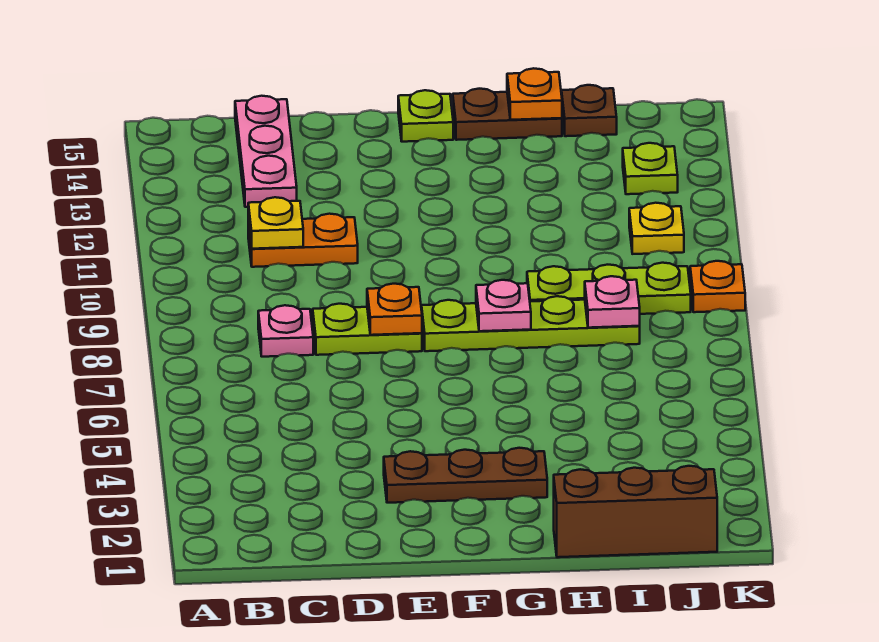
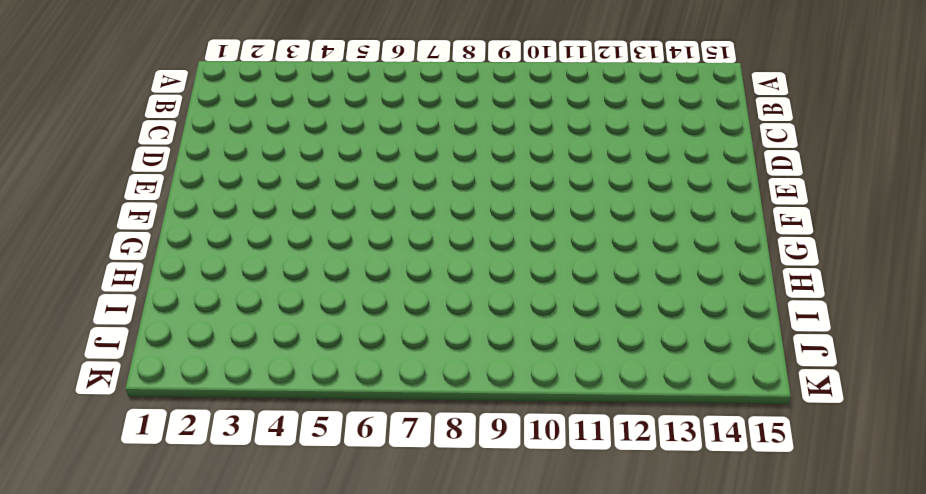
none -> pink plate C8 level 1
none -> orange plate C11:D11 level 1
none -> pink plate C13:C15 level 1

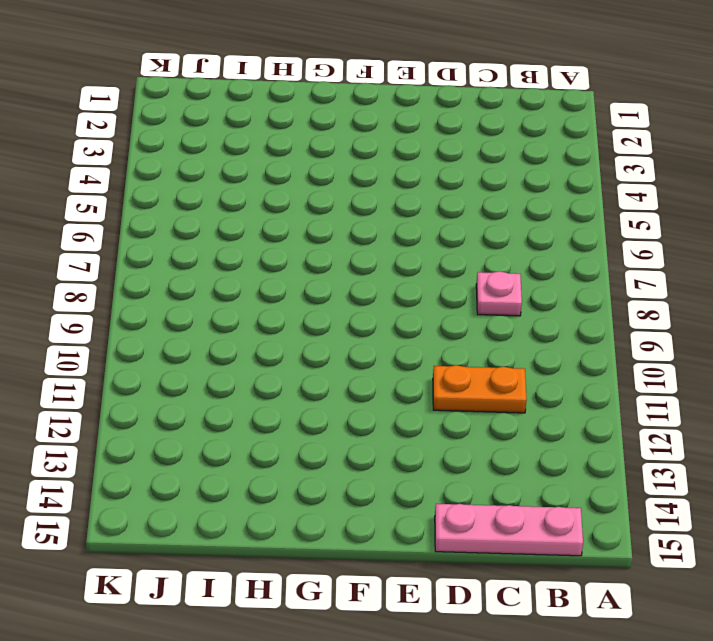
pink plate B15:D15 level 1 -> pink plate C13:C15 level 1
none -> lime plate D8:E8 level 1
none -> brown plate E3:G3 level 1
none -> lime plate F8:I8 level 1

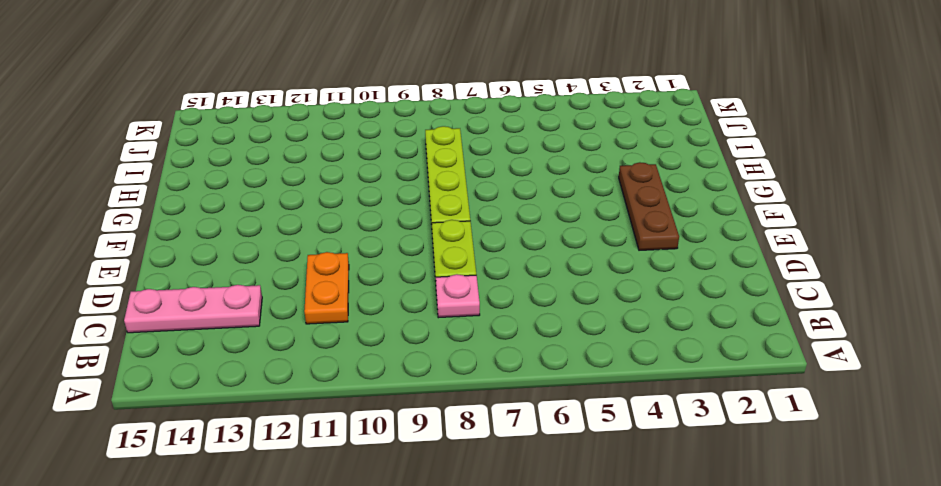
none -> lime plate F15 level 1
none -> brown plate G15:H15 level 1
none -> brown brick H1:J1 level 1

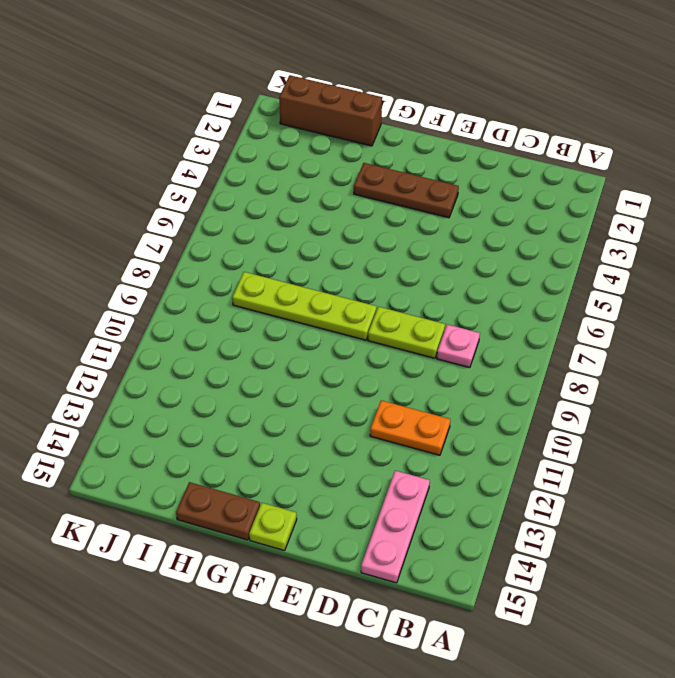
none -> lime plate H9:J9 level 1
none -> brown plate I15 level 1
none -> yellow plate J11 level 1

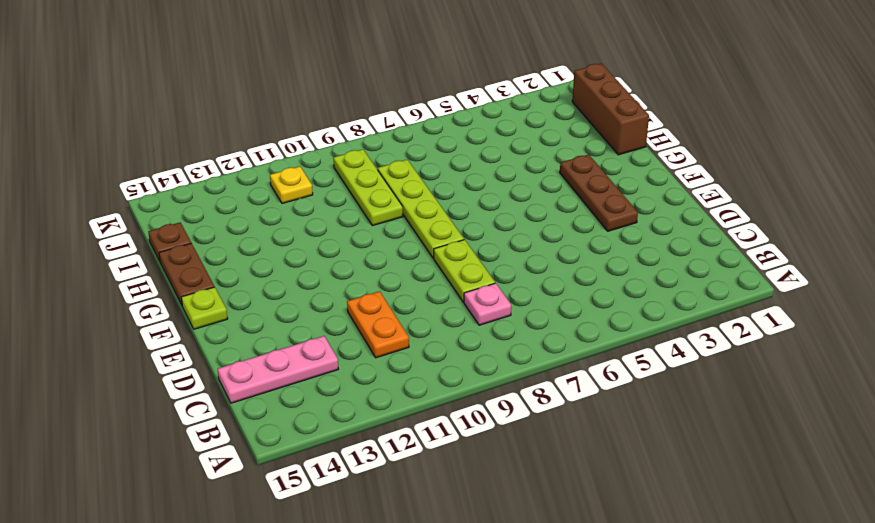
none -> lime plate J13 level 1
none -> orange plate K9 level 1
none -> yellow plate C11 level 2

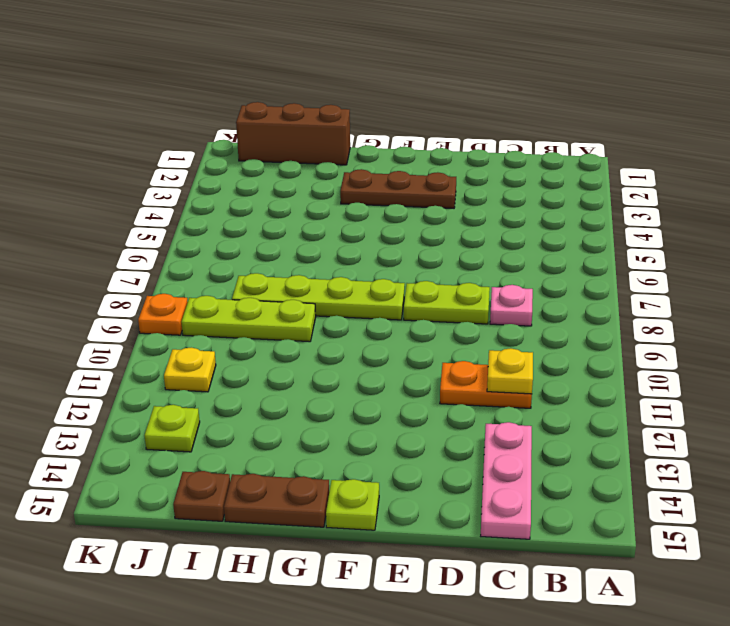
none -> orange plate E8 level 2
none -> pink plate G8 level 2
none -> orange plate H15 level 2

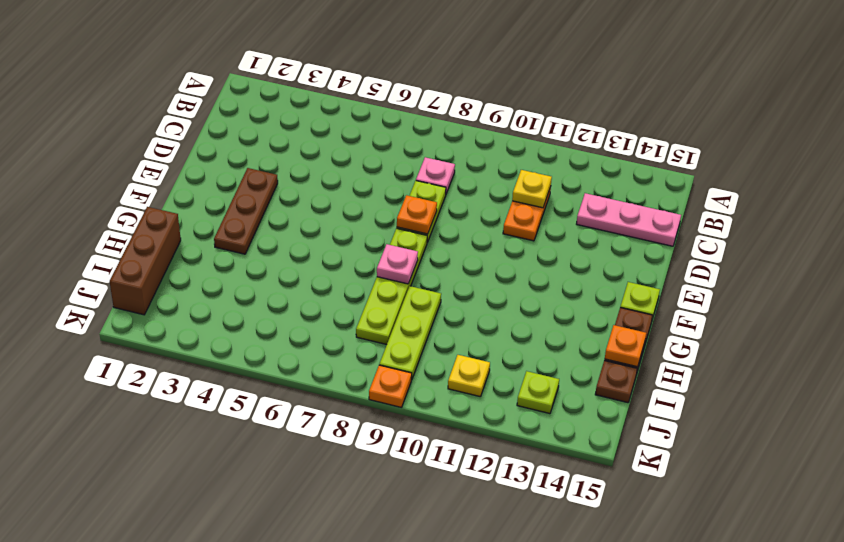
none -> pink plate I8 level 2

